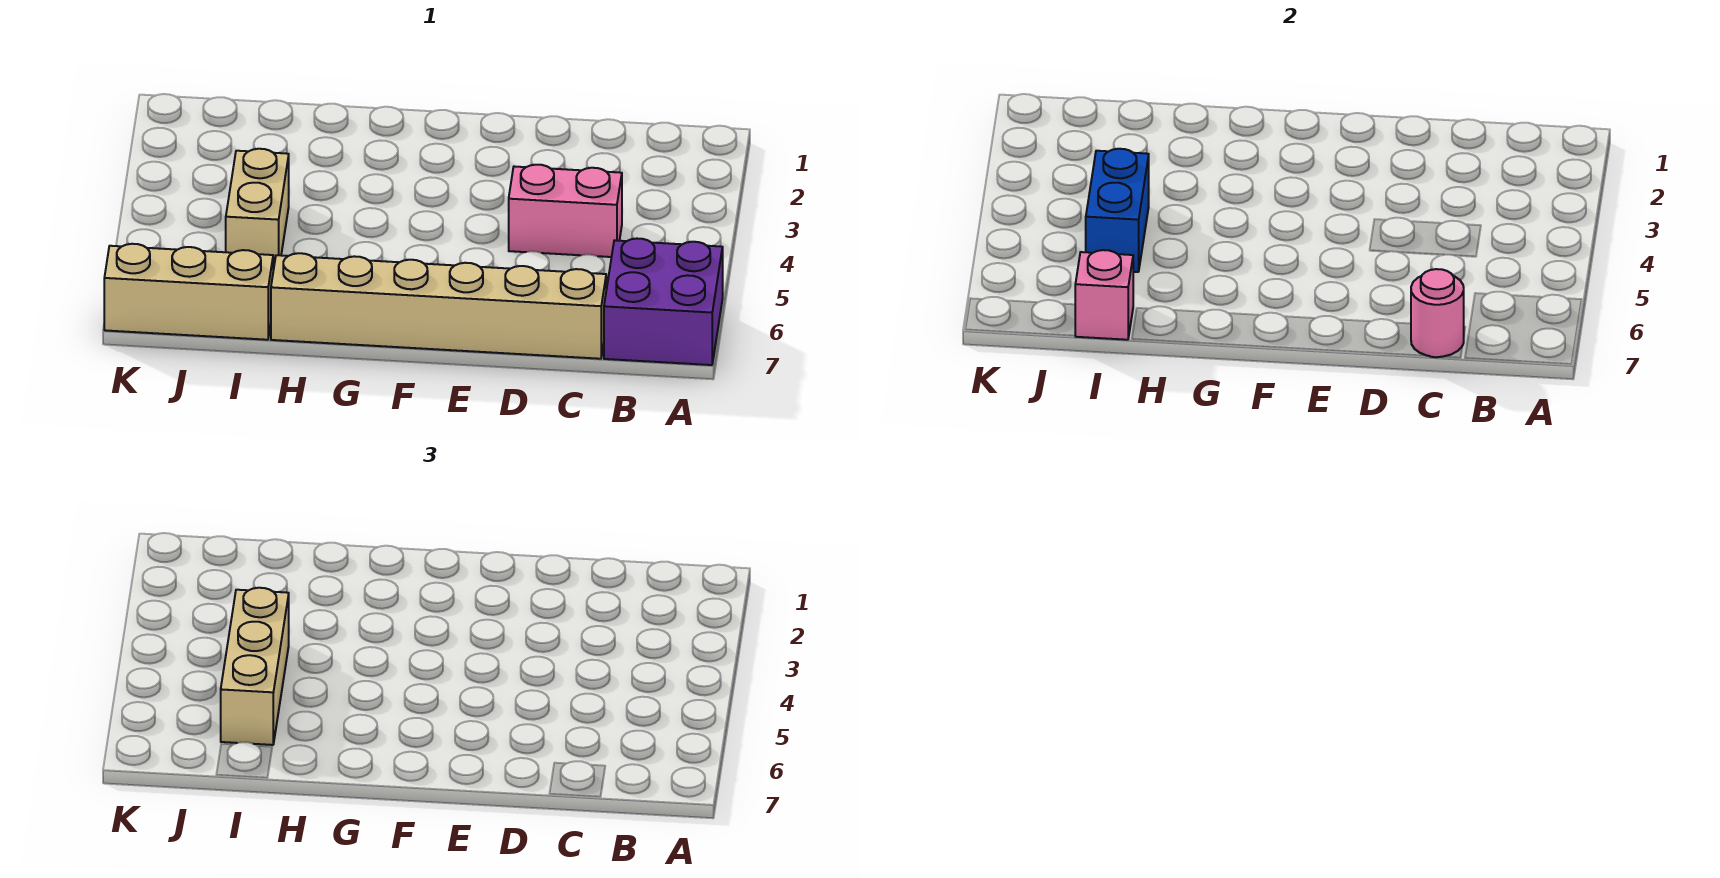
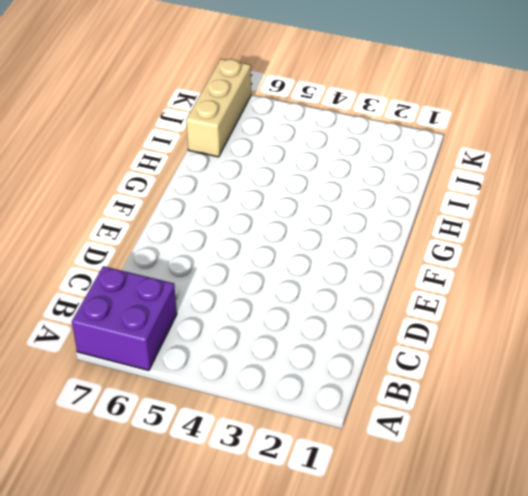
none -> pink brick C4:D4 level 1
none -> tan brick C7:H7 level 1

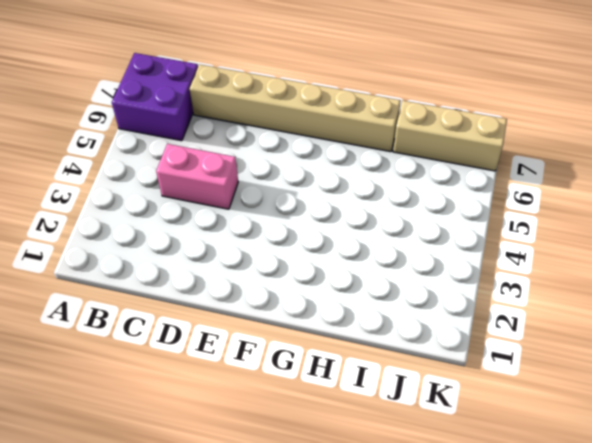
none -> tan brick I4:I5 level 1
none -> pink round brick C7 level 2

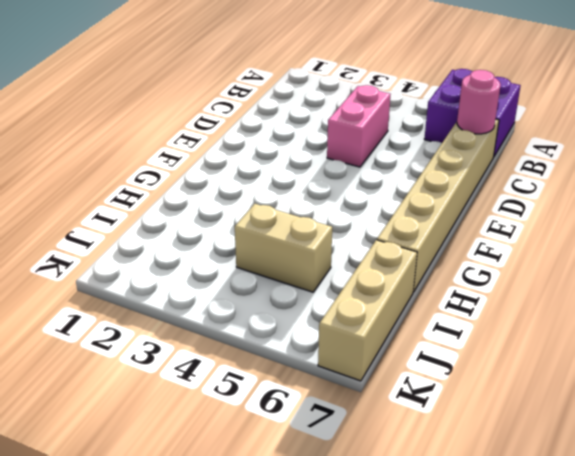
none -> blue brick I4:I5 level 2
none -> pink brick I7 level 2

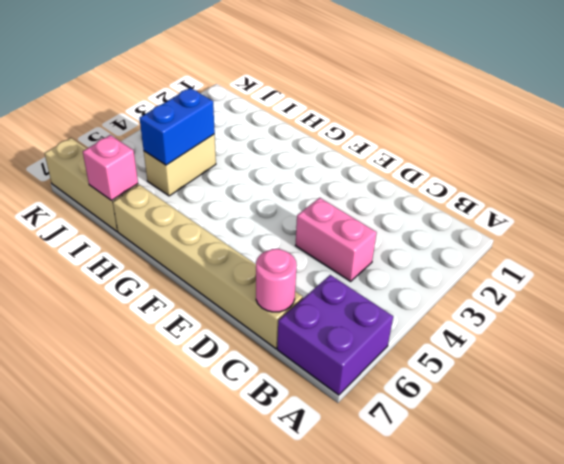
none -> tan brick I4:I6 level 3

